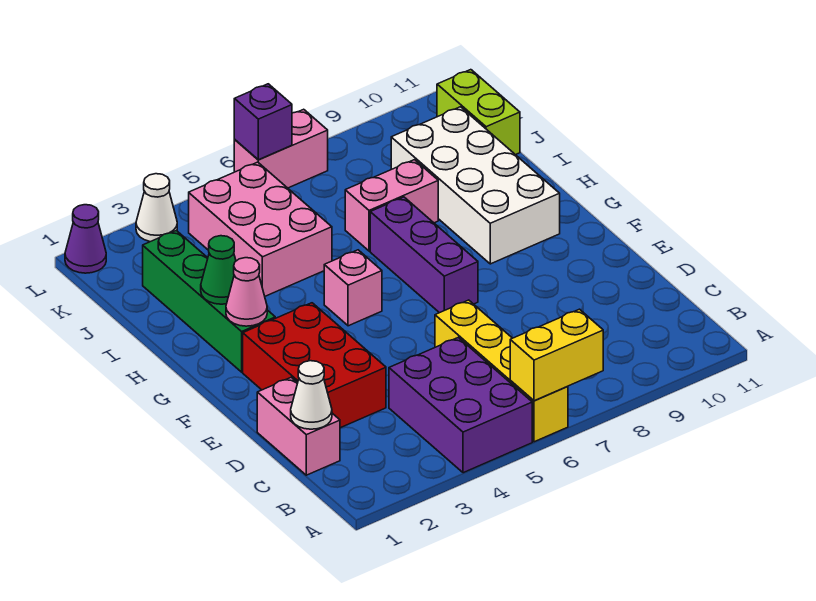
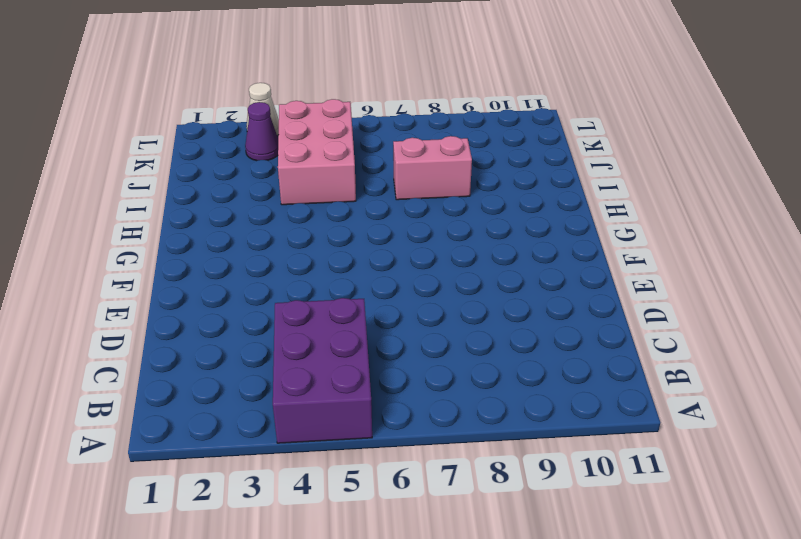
purple cone K3 level 1 -> purple cone L1 level 1
none -> yellow brick A6:D6 level 1
none -> pink brick C1:D1 level 1
none -> red brick D2:F3 level 1

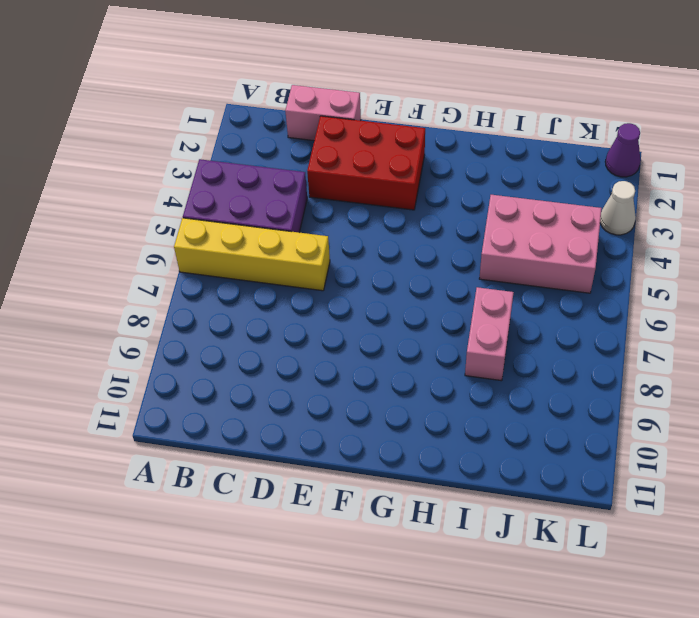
none -> purple brick F7:H7 level 1
none -> green brick G2:J2 level 1
none -> pink brick G5 level 1

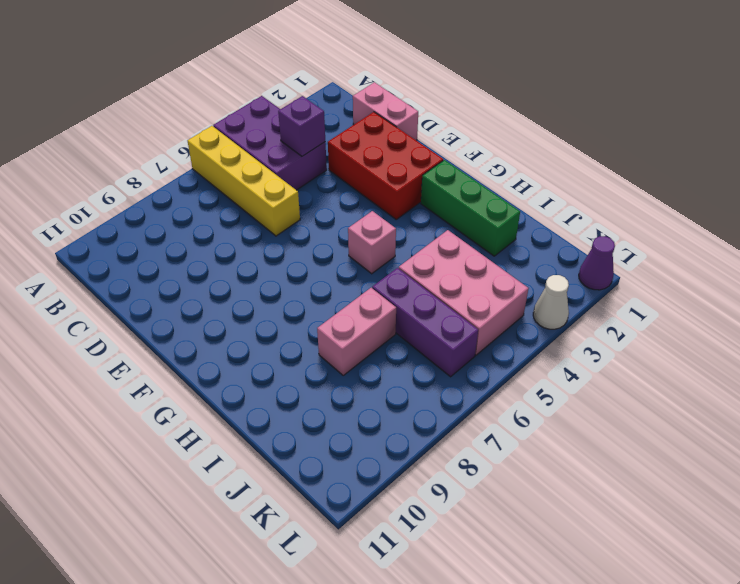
purple brick C4 level 2 -> purple brick L6 level 2
green brick G2:I2 level 1 -> green brick G2:J2 level 1
purple brick I6:K6 level 1 -> purple brick F7:H7 level 1
none -> white brick G9:J10 level 1
none -> lime brick J11:K11 level 1
none -> pink brick L6:L7 level 1

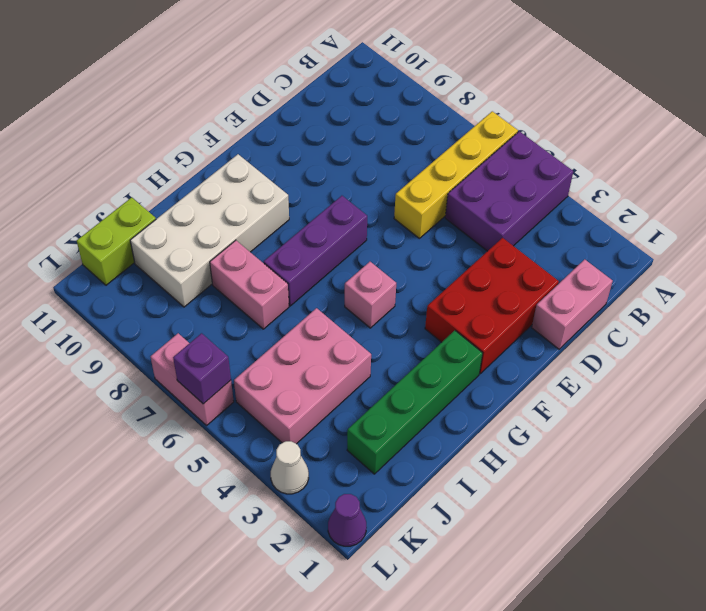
none -> yellow brick A6:A7 level 2
none -> white cone C1 level 2
none -> pink cone G2 level 2

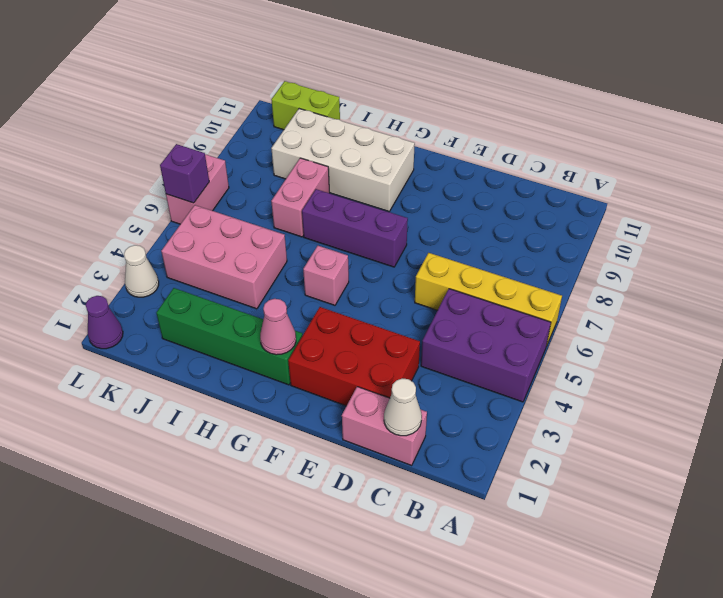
none -> yellow brick A6:A7 level 2
none -> green cone H2 level 2

